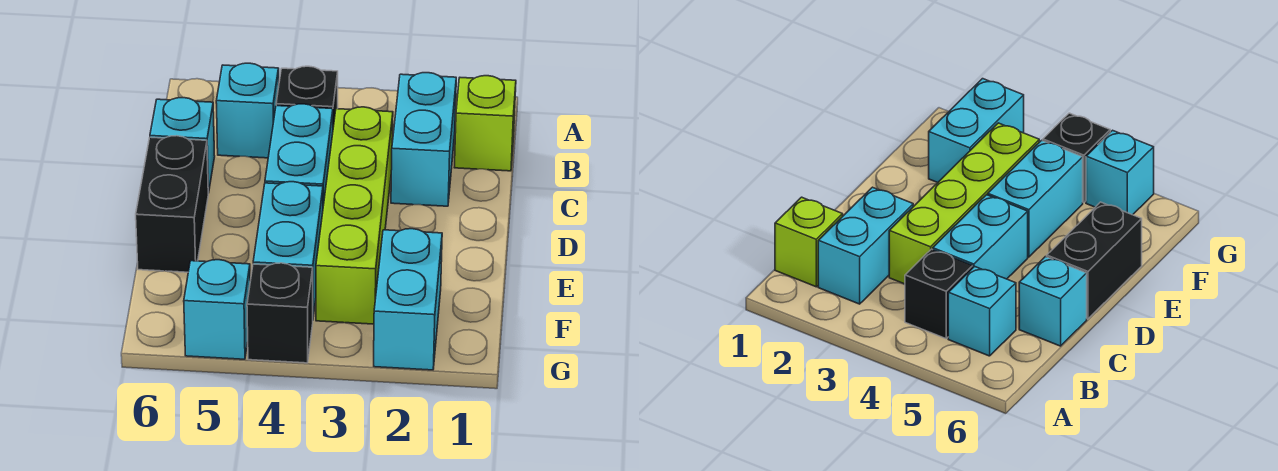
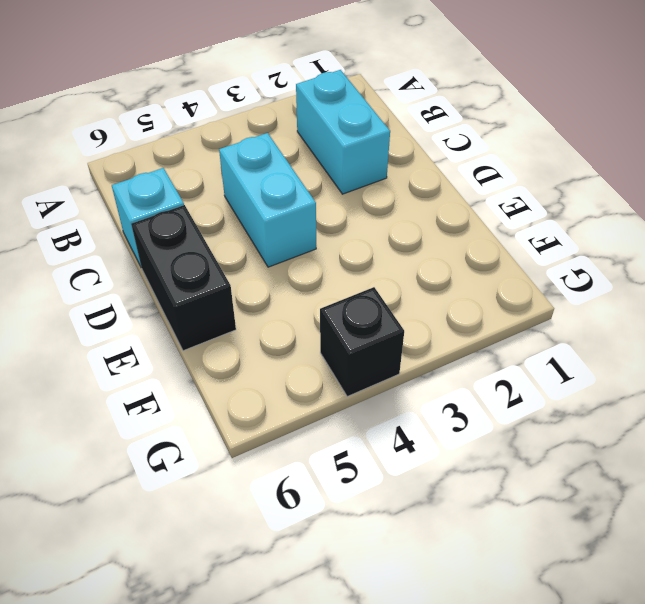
none -> lime brick B1 level 1
none -> black brick B4 level 1
none -> cyan brick B5 level 1

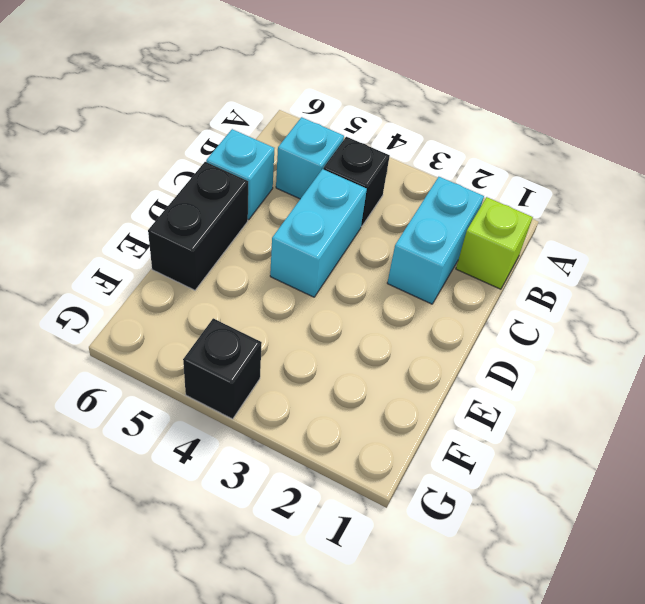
none -> lime brick C3:F3 level 1
none -> cyan brick E4:F4 level 1
none -> cyan brick F2:G2 level 1

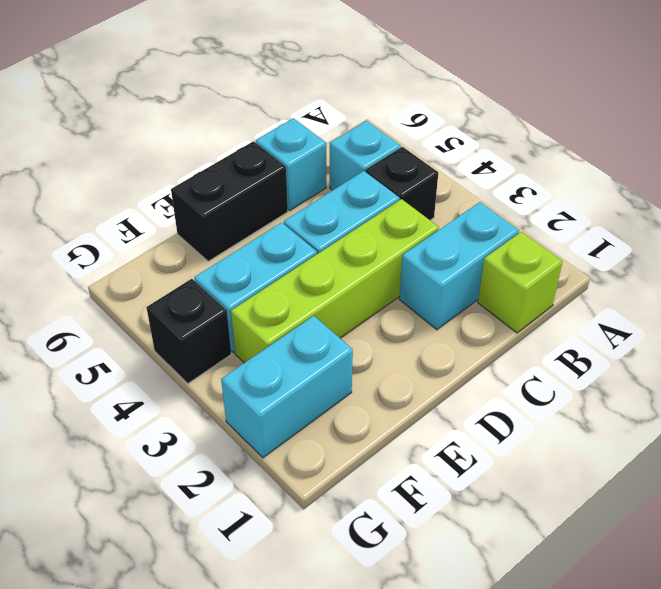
none -> cyan brick G5 level 1

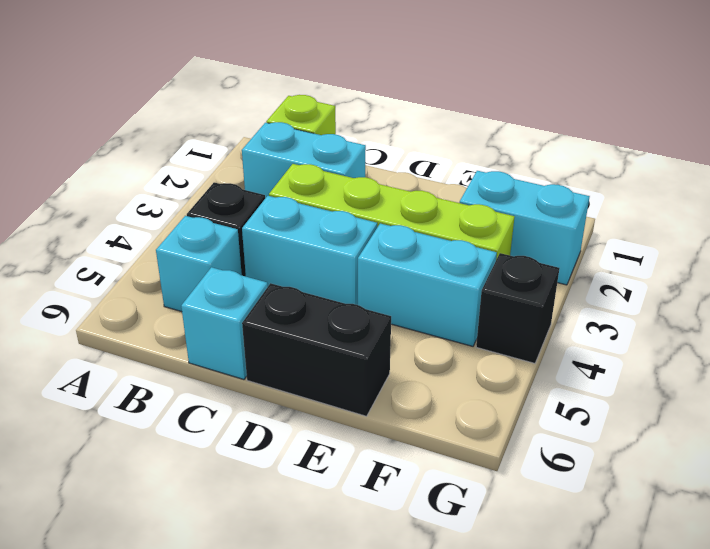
none -> cyan brick G5 level 1

